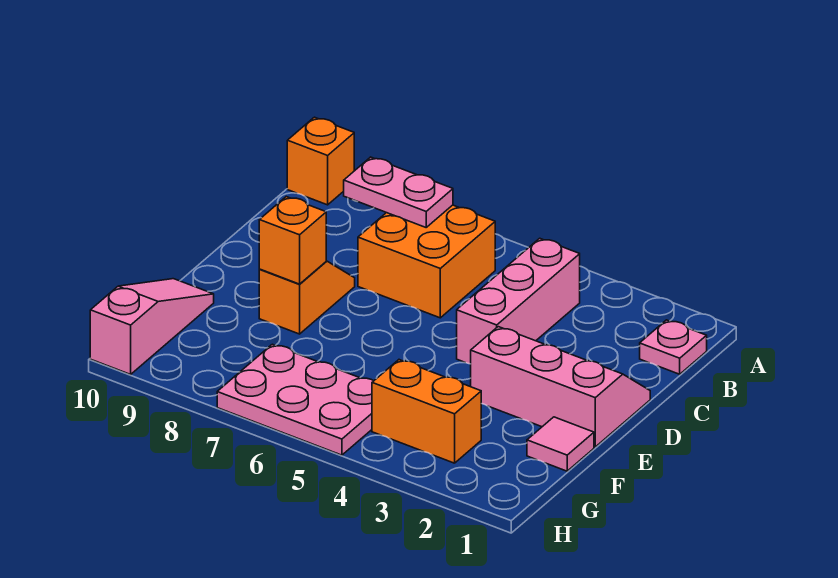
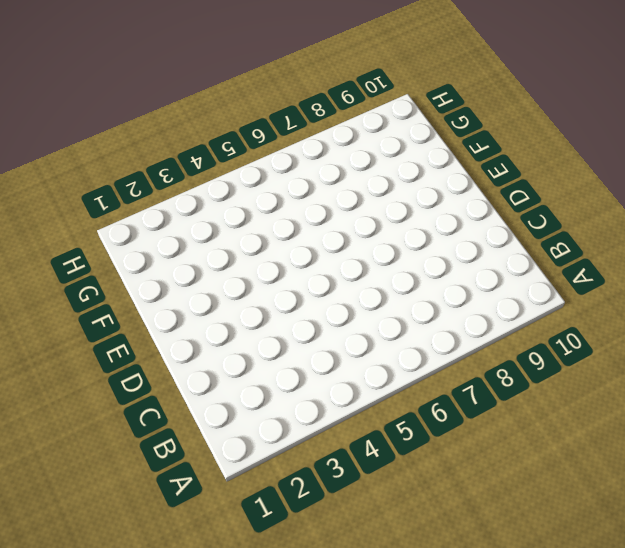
none -> orange brick A10 level 1
none -> pink plate B1 level 1
none -> pink brick B4:D4 level 1

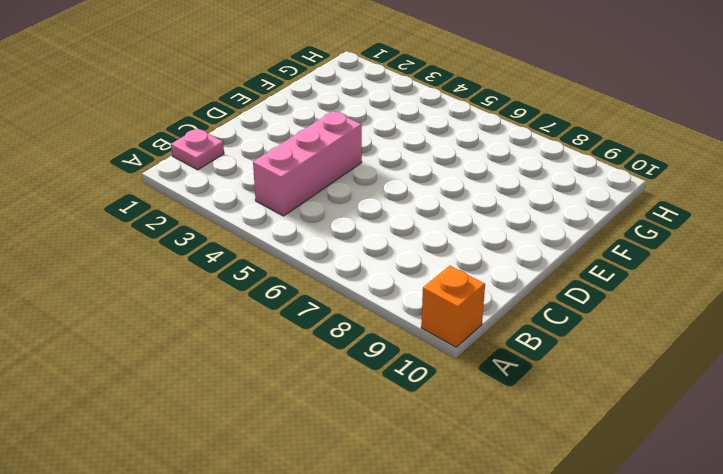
none -> orange brick B6:C7 level 1
none -> pink slope D1:E3 level 1 top E
none -> orange slope D8:E8 level 1 top E

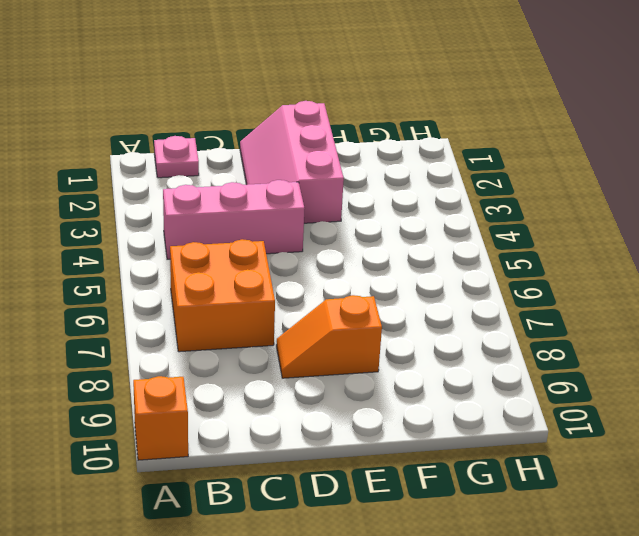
none -> pink tile F1 level 1
none -> pink slope F10:H10 level 1 top H
none -> orange brick G3:G4 level 1

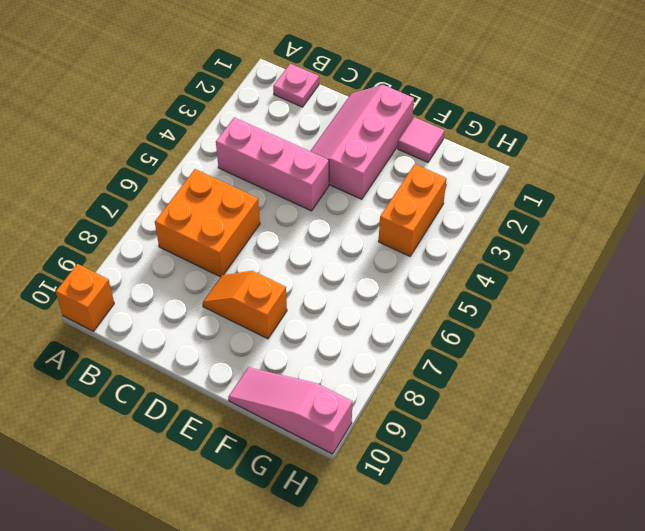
none -> pink plate G5:H7 level 1
none -> pink plate B7:B8 level 2
none -> orange brick E8 level 2

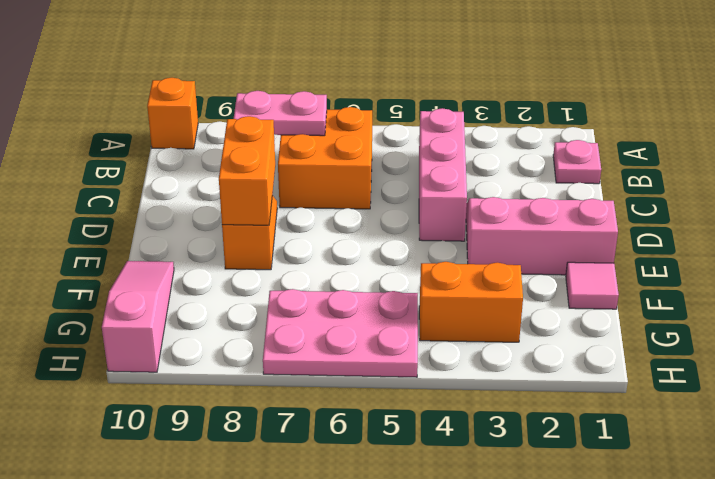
orange brick D8:E8 level 2 -> orange brick E8 level 2

